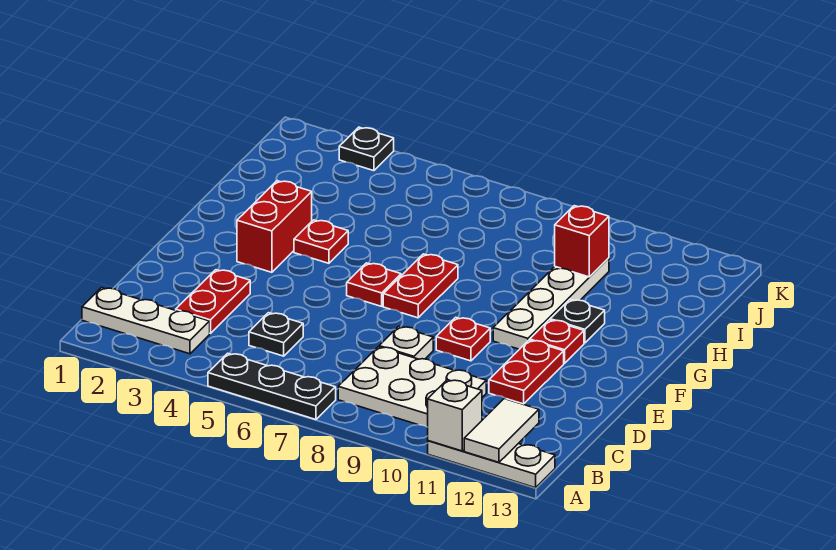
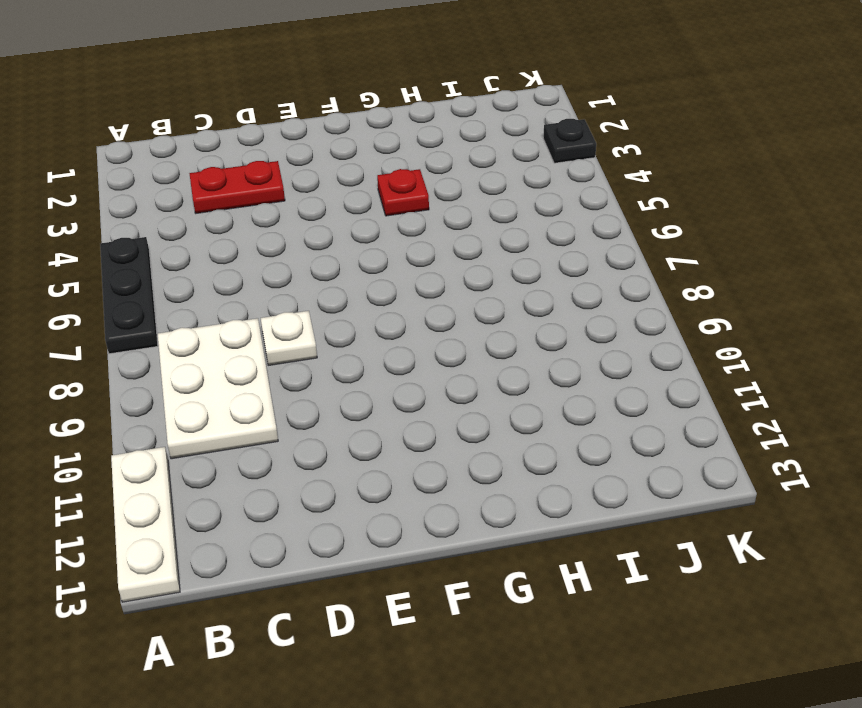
none -> white plate B1:B3 level 1
none -> black plate C5 level 1
none -> red plate D11:E11 level 1

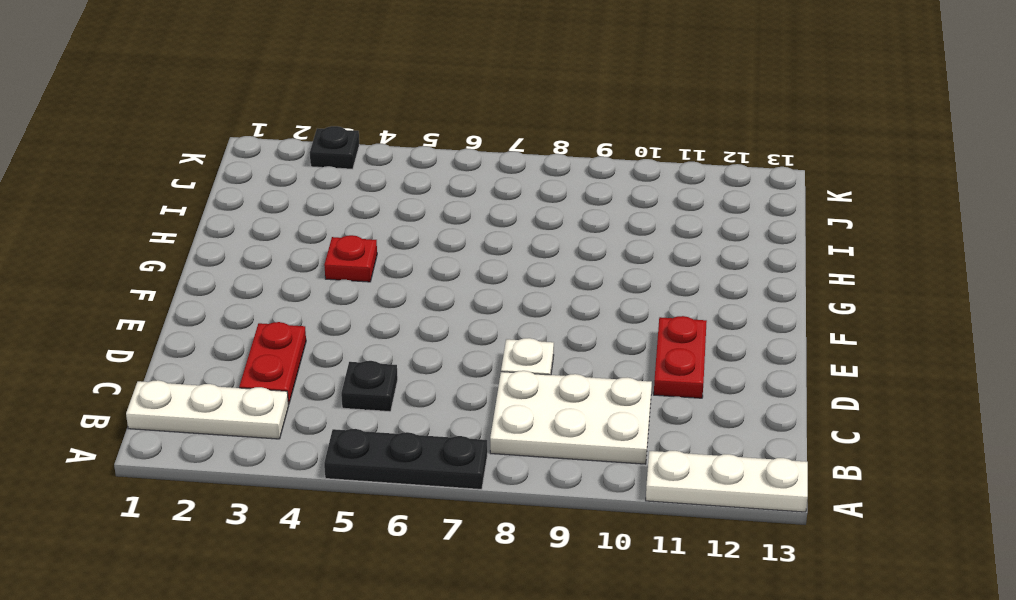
none -> red plate E9 level 1
none -> red brick F3:G3 level 1
none -> red plate F6 level 1

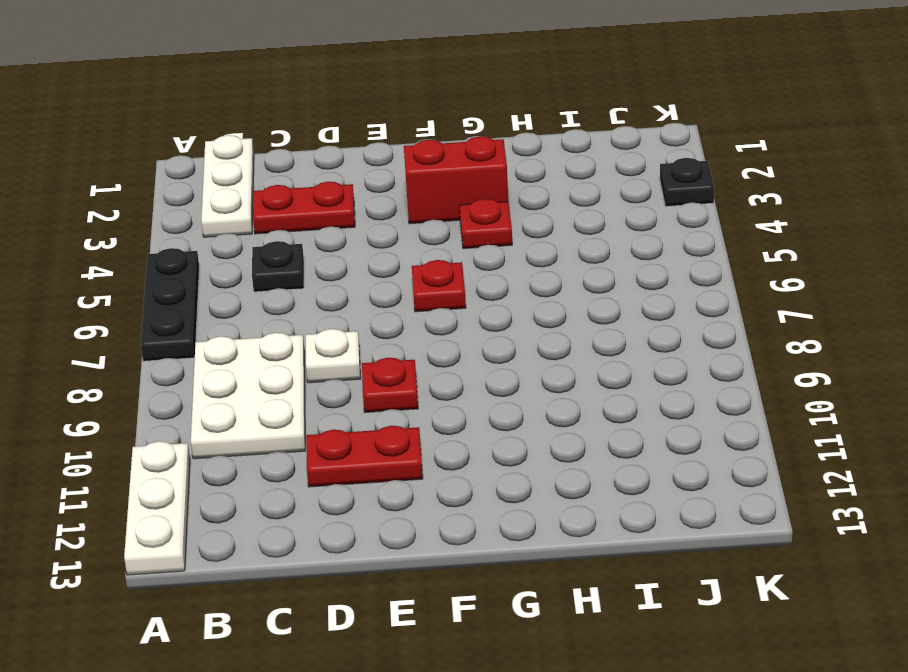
none -> red plate F7:G7 level 1
none -> white plate F10:I10 level 1
none -> red plate F11 level 1

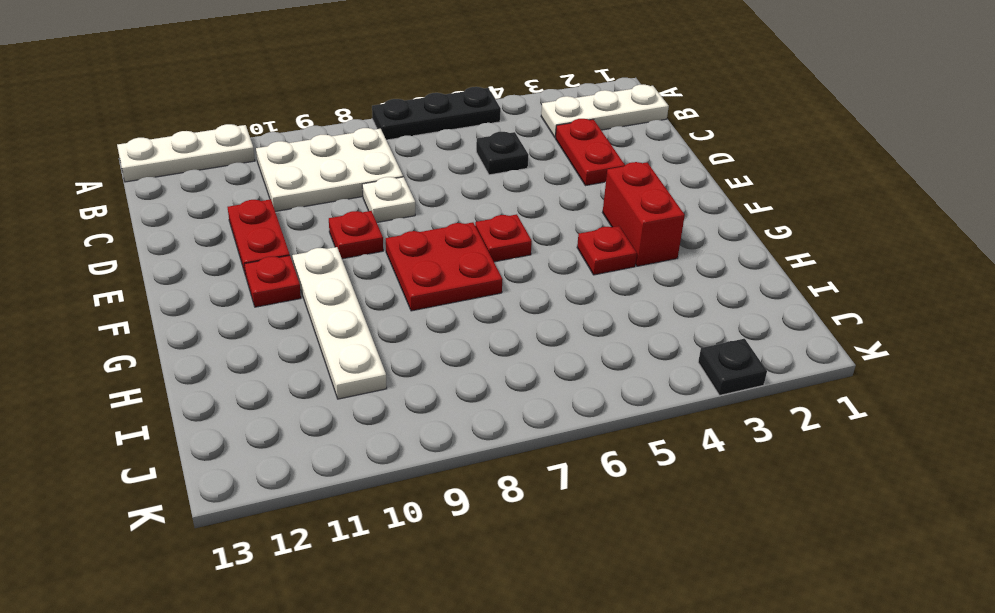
red plate F7:G8 level 1 -> red plate F7:G7 level 1
none -> black plate G11 level 1
none -> white brick A11 level 2
none -> white tile A12:B12 level 2

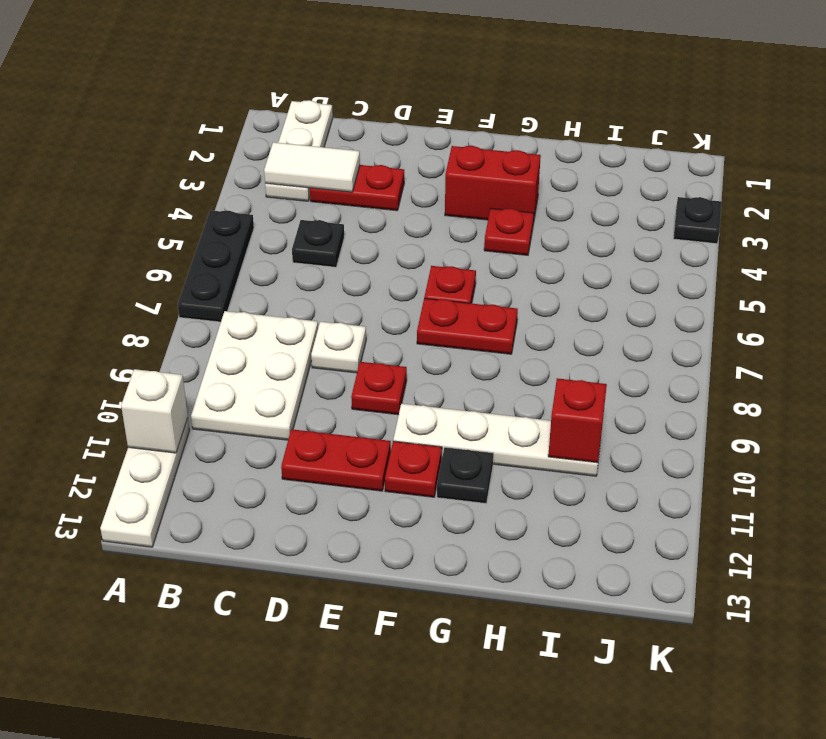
white tile B3:C3 level 2 -> white tile A12:B12 level 2

